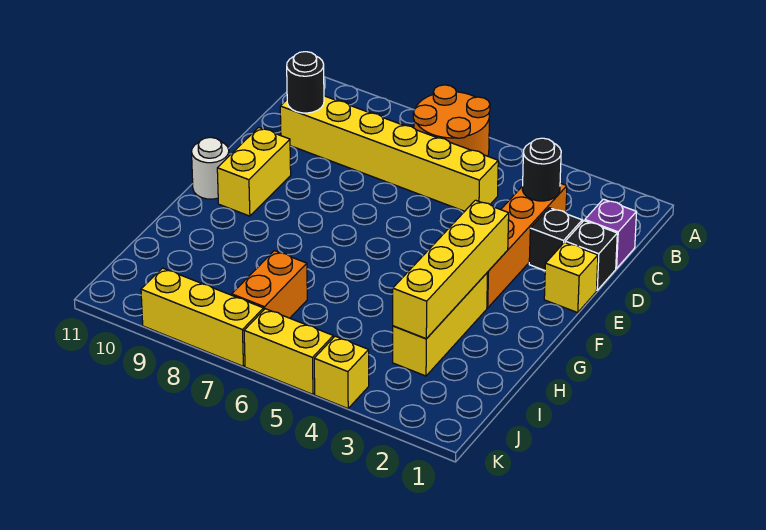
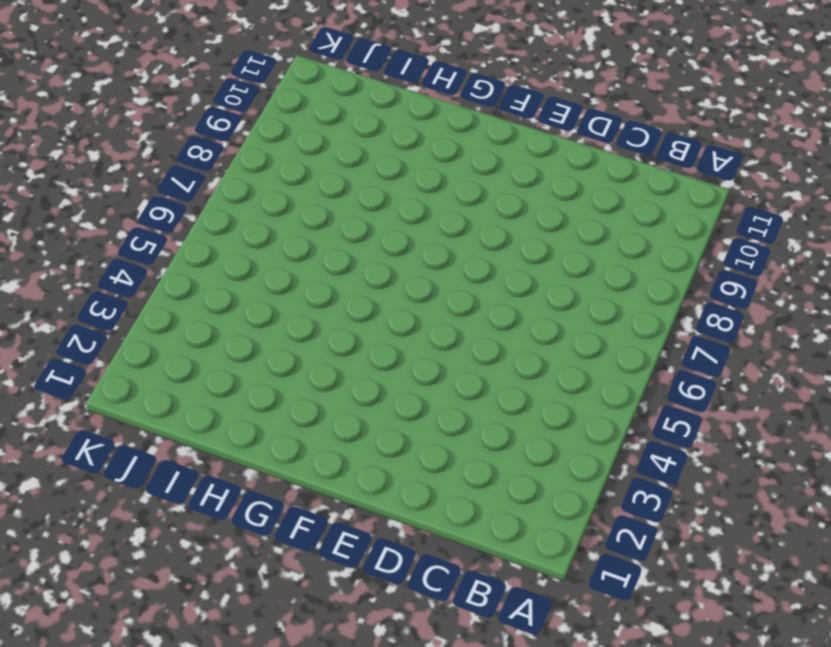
none -> orange round brick A6:B7 level 1
none -> purple brick C1 level 1
none -> orange brick C3:F3 level 1

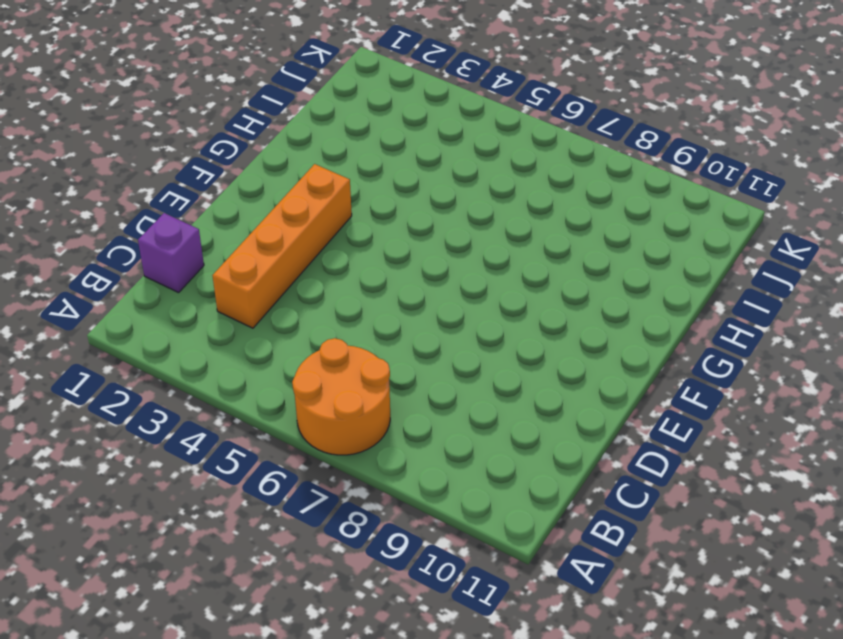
none -> yellow brick C5:C10 level 1
none -> black brick D1 level 1
none -> black brick D2 level 1

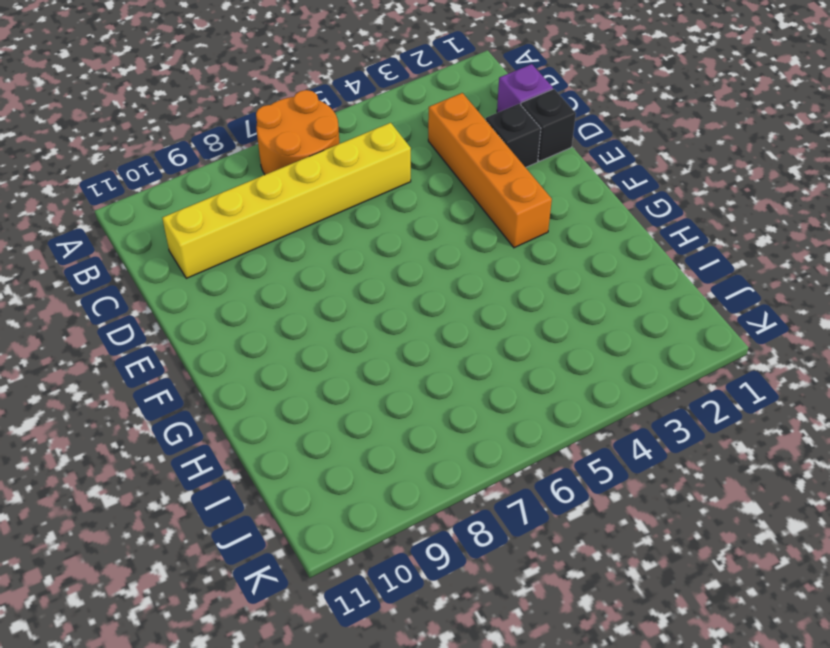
none -> yellow brick E1 level 1
none -> yellow brick E10:F10 level 1
none -> white round brick F11 level 1

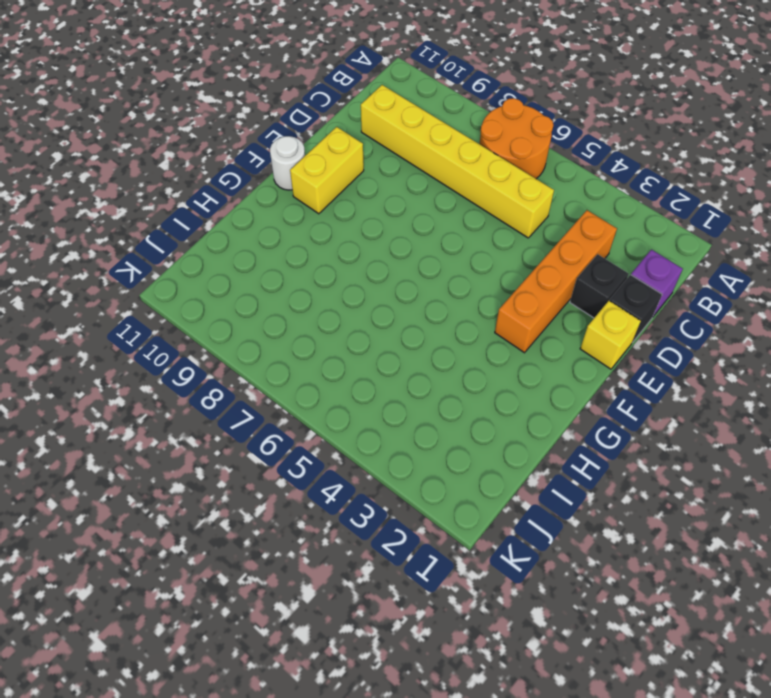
none -> yellow brick G3:I3 level 1
none -> orange brick I7:J7 level 1
none -> yellow brick K4 level 1

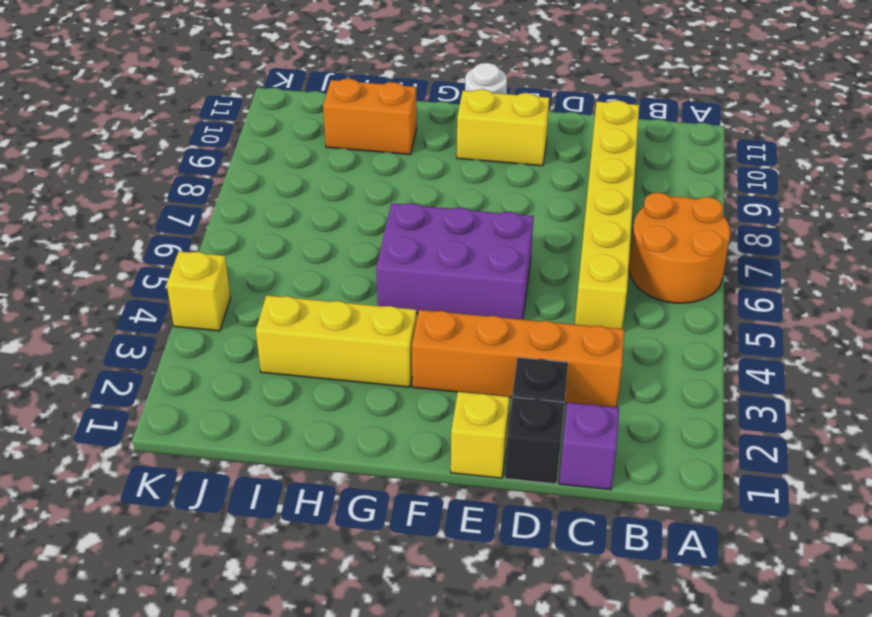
purple brick E5:G6 level 1 -> none
orange brick H10:I10 level 1 -> orange brick I7:J7 level 1
none -> yellow brick K5:K6 level 1
none -> yellow brick K7:K9 level 1
none -> black round brick C3 level 2

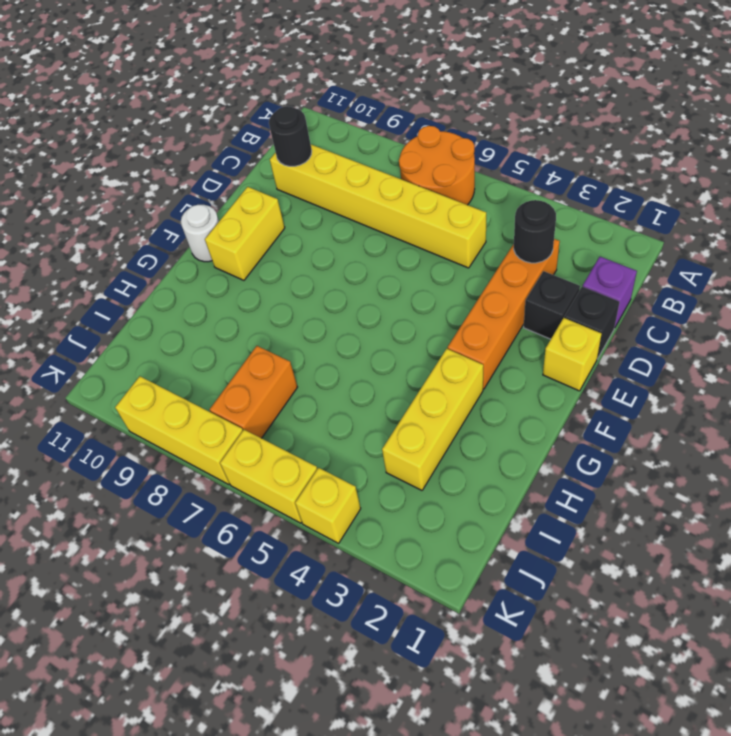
none -> yellow brick F3:I3 level 2

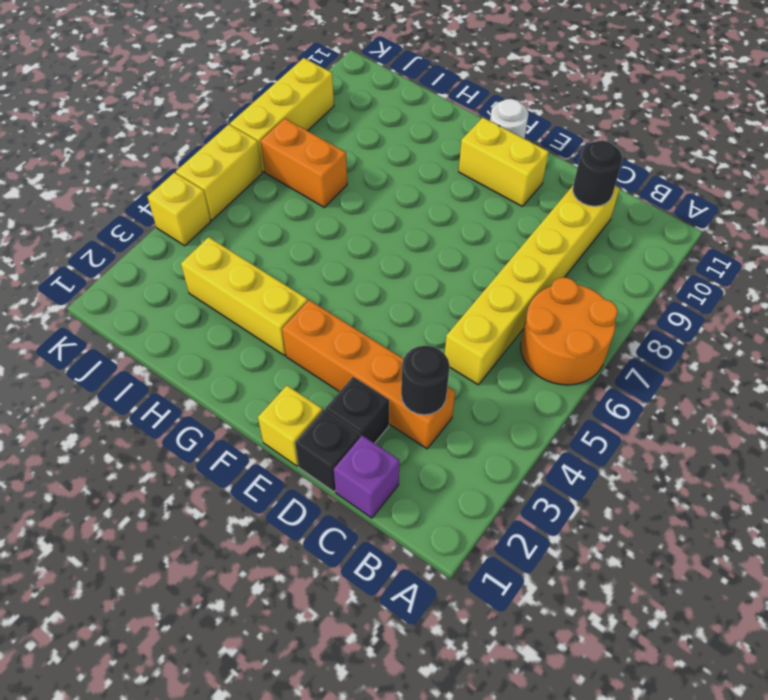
none -> yellow brick F3:I3 level 2

